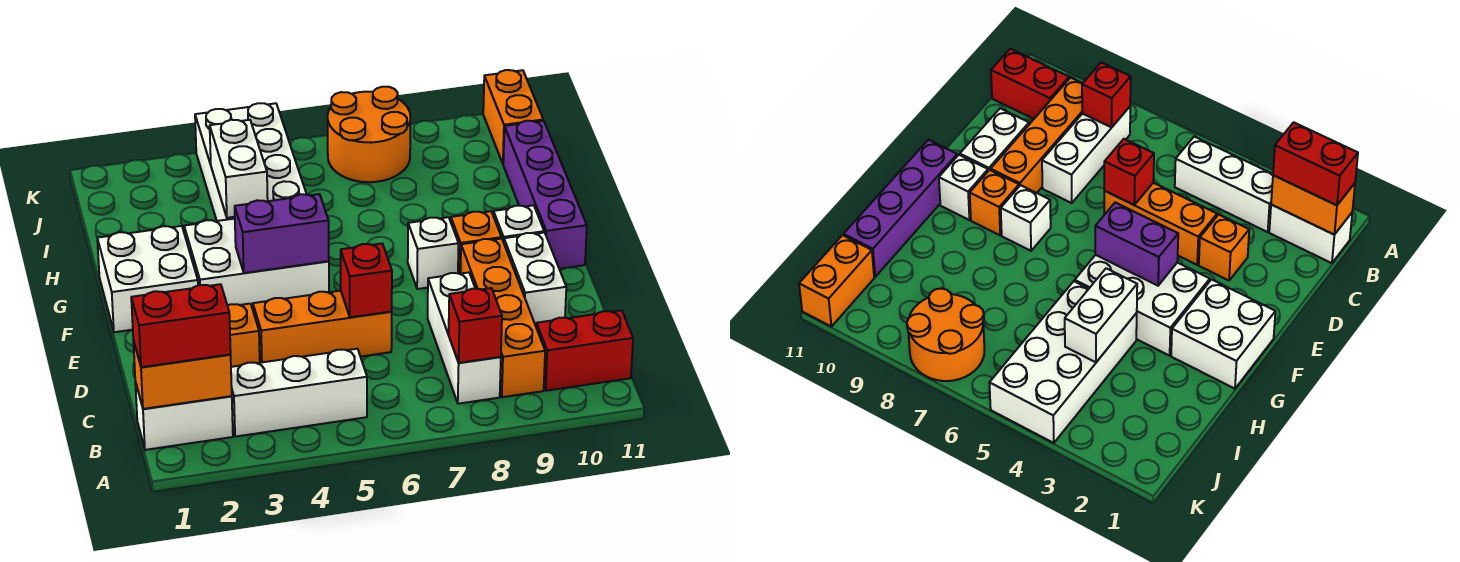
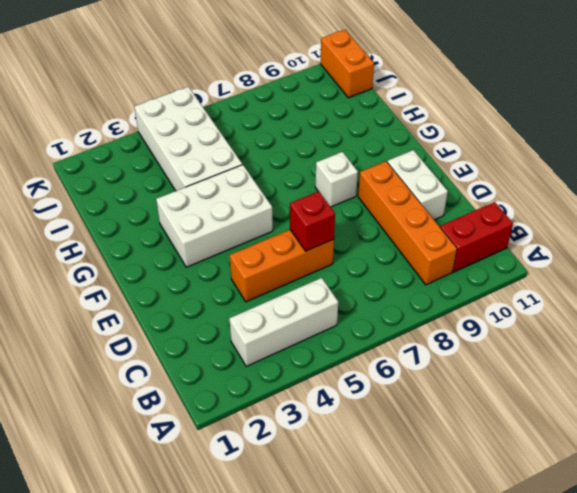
none -> white brick B1:B2 level 1
none -> white brick B8:D8 level 1
none -> orange brick D3 level 1

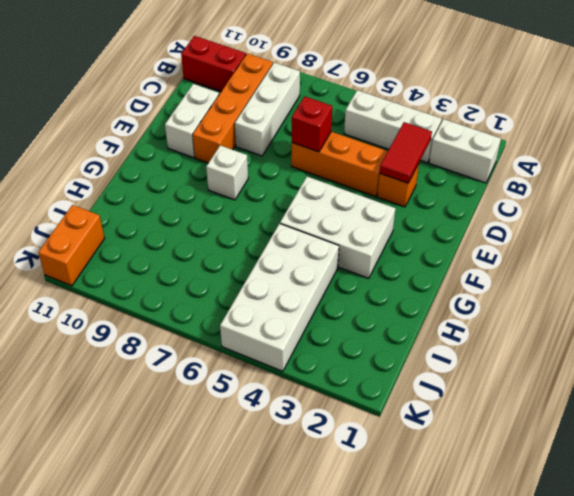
red tile C3:D3 level 2 -> none
none -> white brick F1:G2 level 1
none -> orange brick F9 level 1
none -> white brick F10 level 1

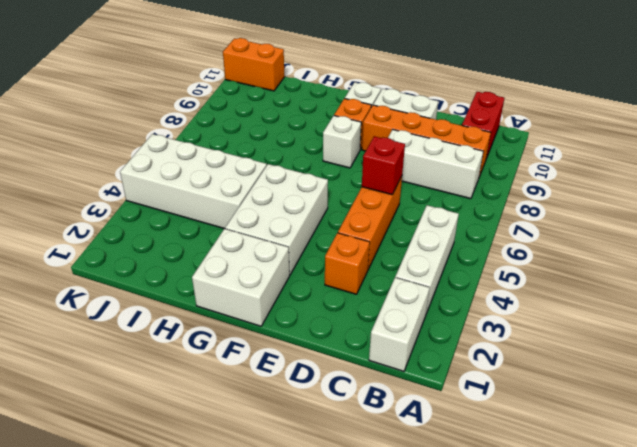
none -> purple brick F11:I11 level 1
none -> orange round brick J7:K8 level 1
none -> orange brick B1:B2 level 2

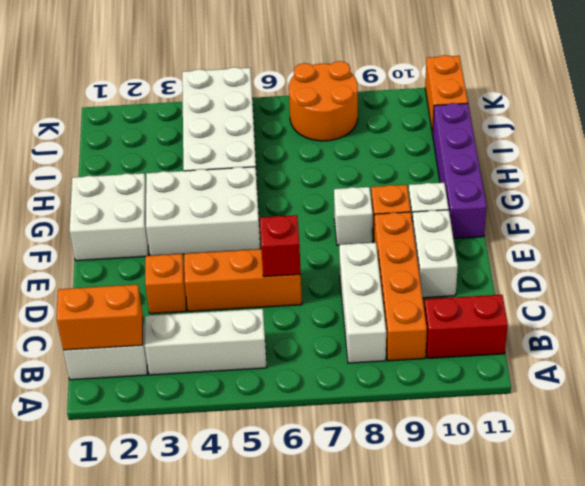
none -> red brick B8 level 2
none -> purple brick F4:F5 level 2
none -> white brick H4:I4 level 2

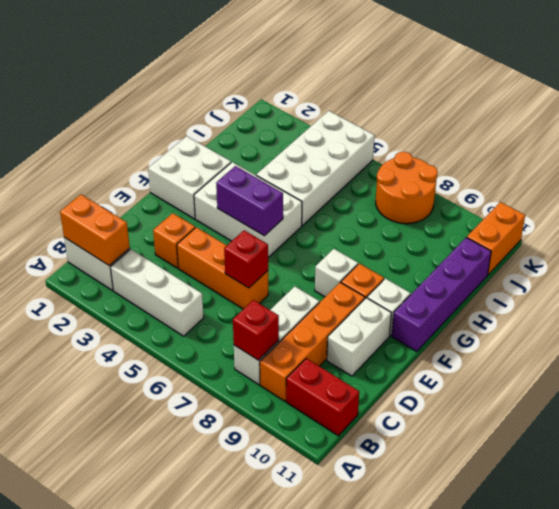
none -> white brick H4:I4 level 2
none -> red brick B1:B2 level 3

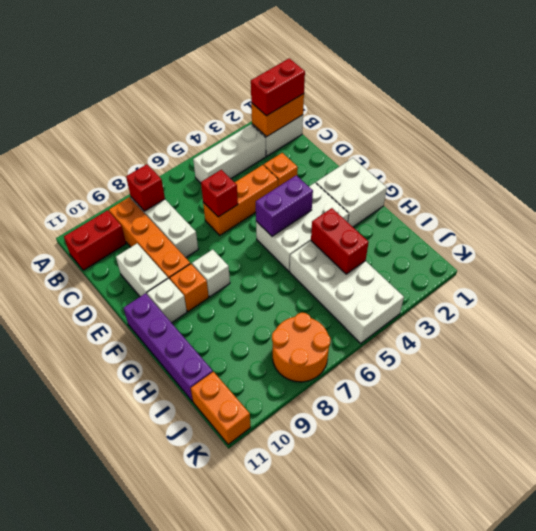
red brick H4:I4 level 2 -> white brick H4:I4 level 2

